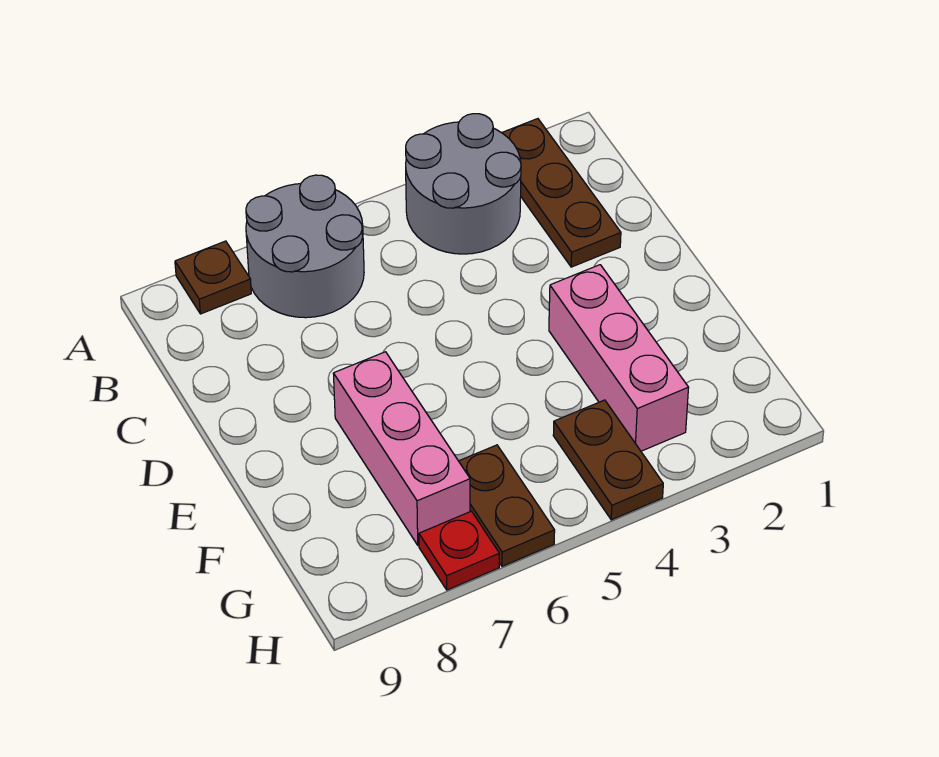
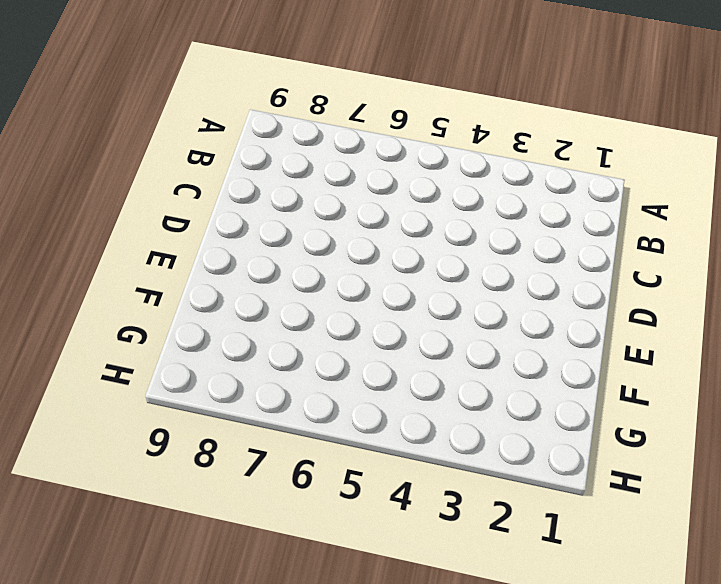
none -> brown plate A2:C2 level 1
none -> grey round brick A3:B4 level 1

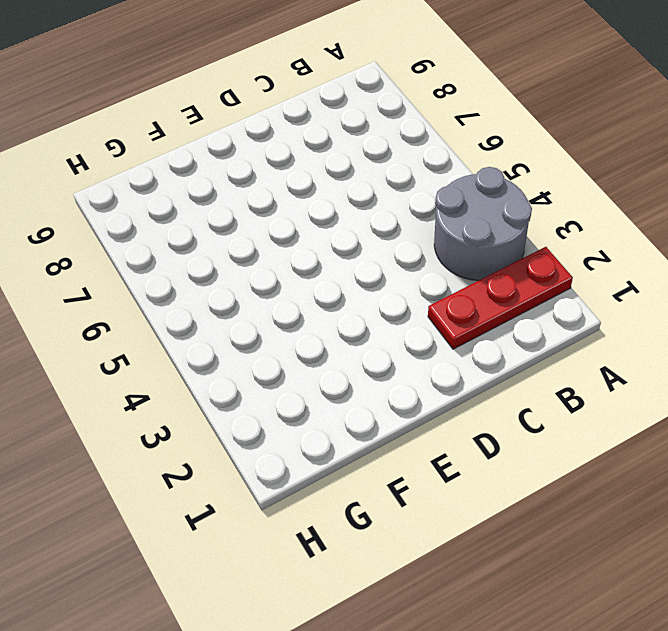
red plate A2:C2 level 1 -> brown plate A2:C2 level 1
none -> grey round brick A6:B7 level 1
none -> brown plate A8 level 1

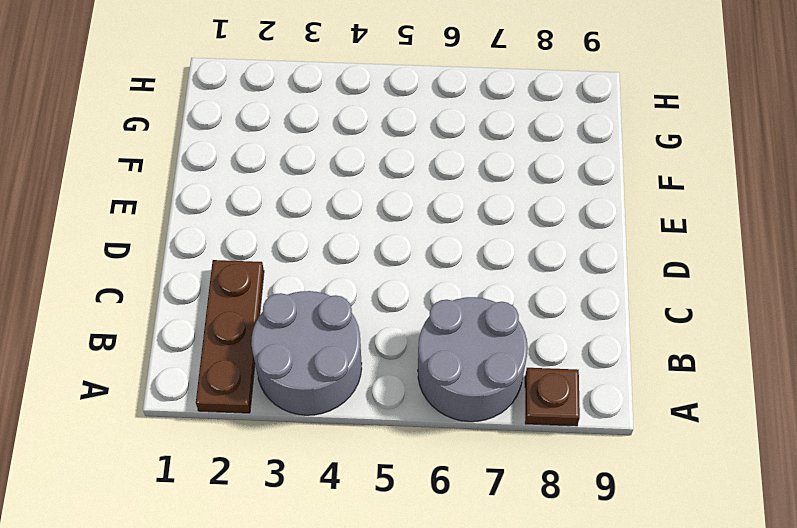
none -> pink brick E3:G3 level 1
none -> pink brick E7:G7 level 1

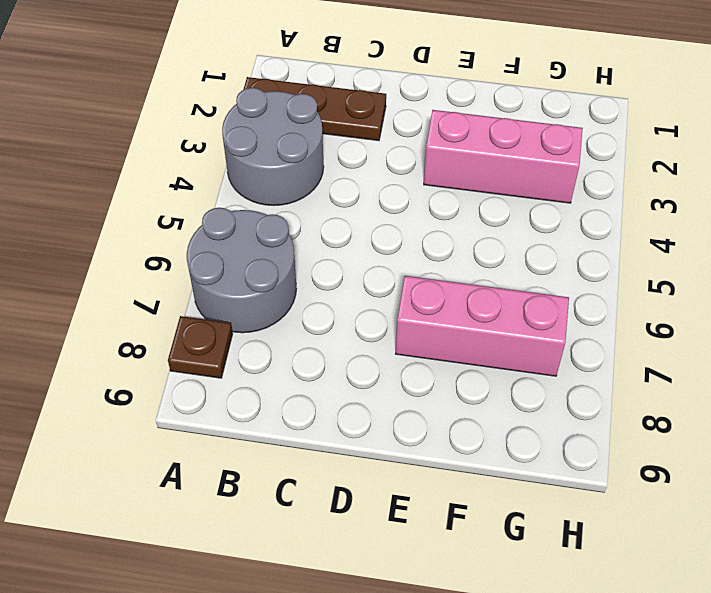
none -> brown plate G4:H4 level 1
none -> brown plate G6:H6 level 1

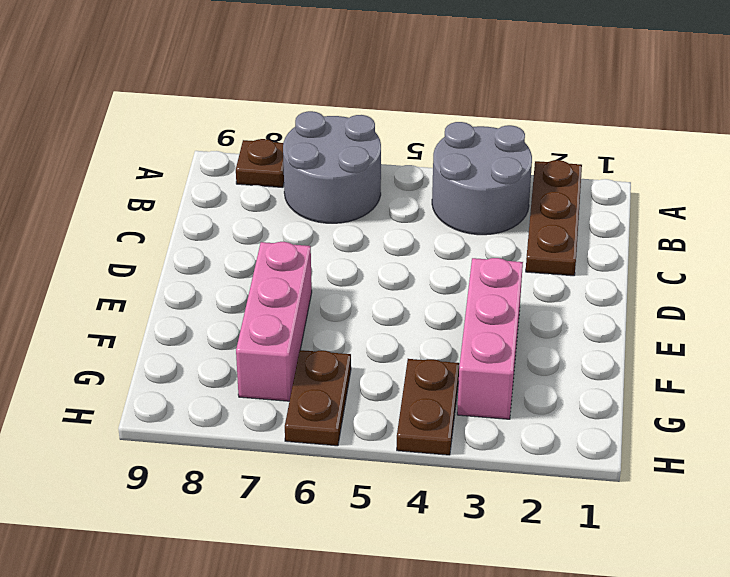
none -> red plate H7 level 1

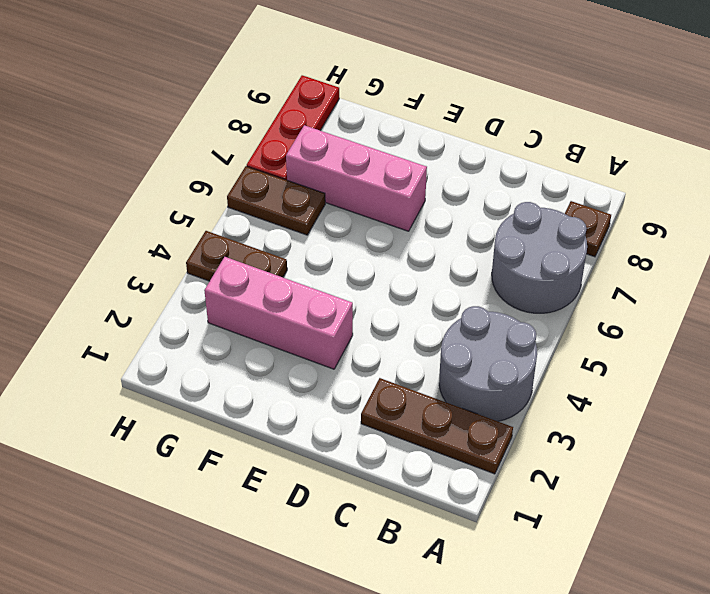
red plate H7:H9 level 1 -> red plate H7 level 1

